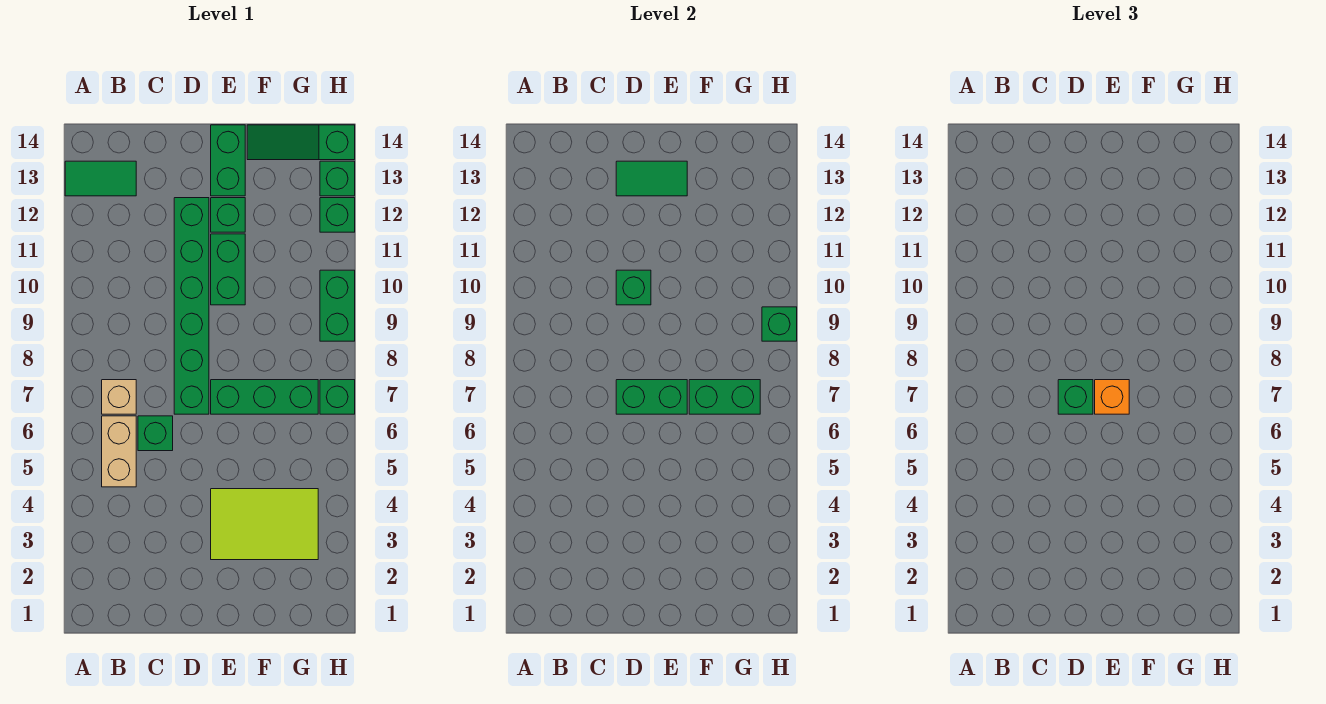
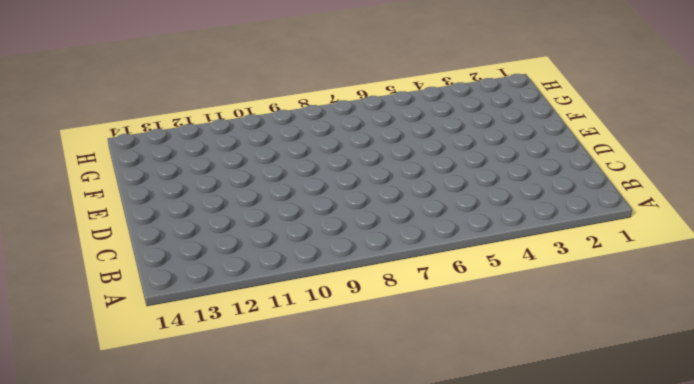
none -> green tile A13:B13 level 1
none -> tan brick B5:B6 level 1
none -> tan brick B7 level 1

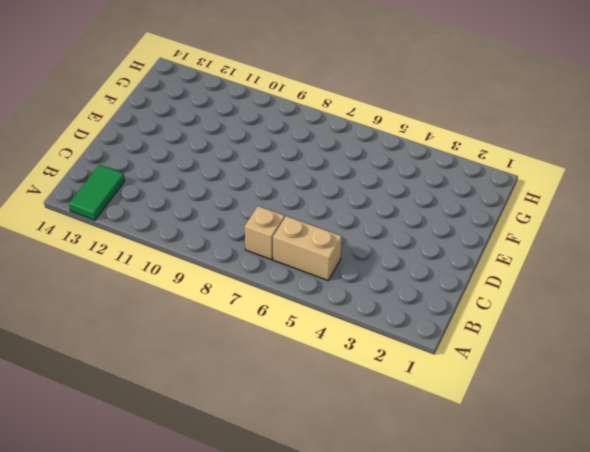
none -> green brick C6 level 1
none -> green brick D7:D12 level 1
none -> lime tile E3:G4 level 1

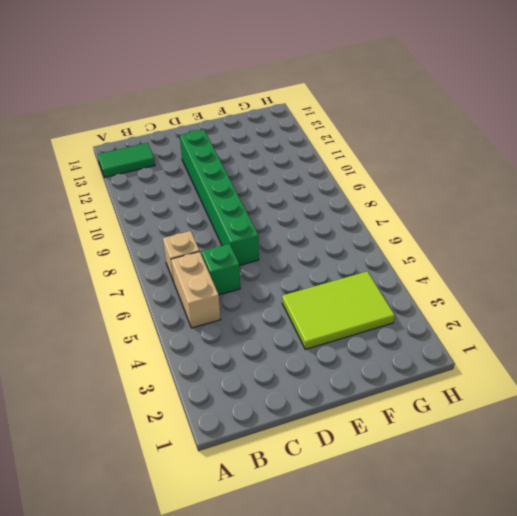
none -> green brick E7:G7 level 1
none -> green brick E10:E11 level 1
none -> green brick E12 level 1

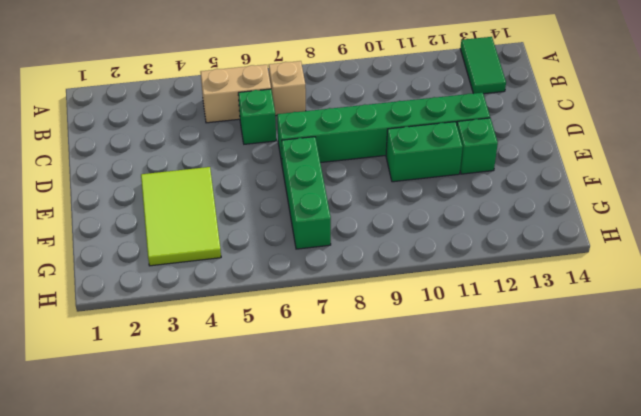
none -> green brick E13:E14 level 1
none -> green slope F14:H14 level 1 top H
none -> green brick H7 level 1

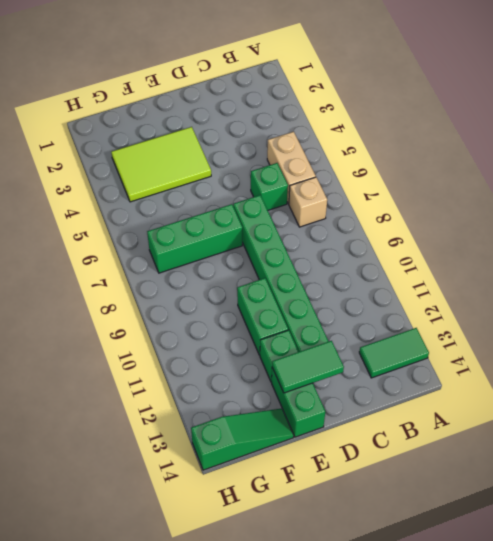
none -> green brick H7 level 1
none -> green brick H9:H10 level 1
none -> green brick H12 level 1

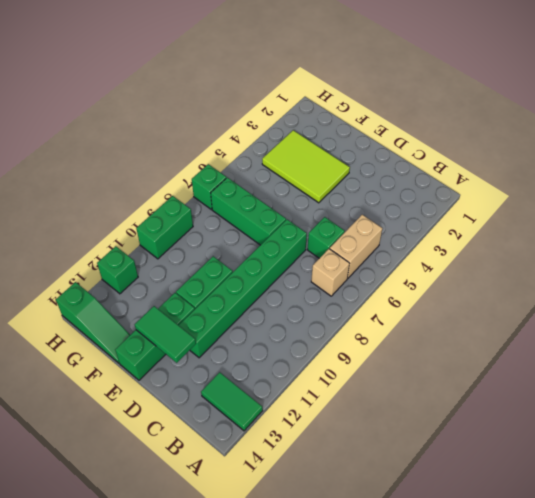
none -> green brick H13 level 1
none -> green brick D7:E7 level 2
none -> green brick D10 level 2

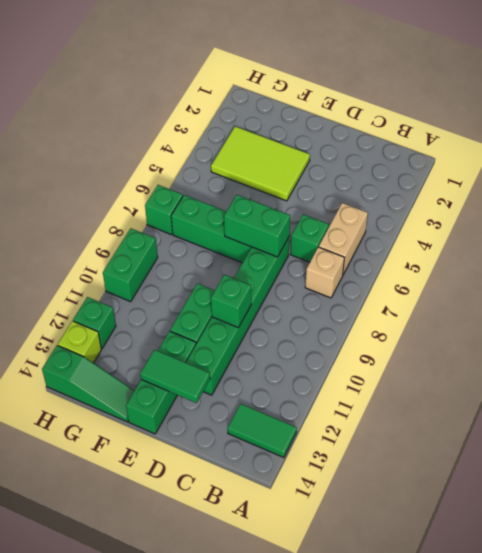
lime brick H13 level 1 -> green brick H13 level 1
none -> green brick F7:G7 level 2
none -> green brick H9 level 2
none -> green brick D7 level 3

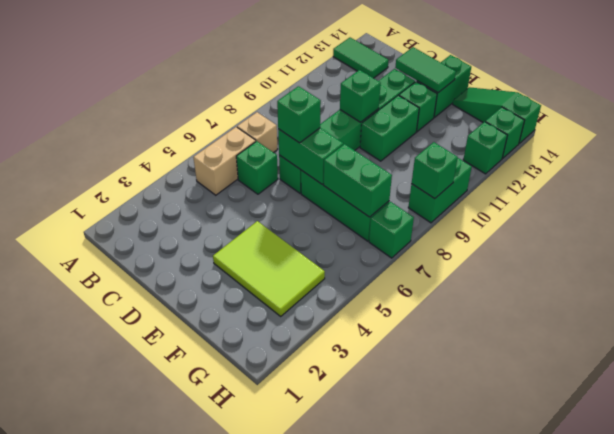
none -> orange brick E7 level 3

